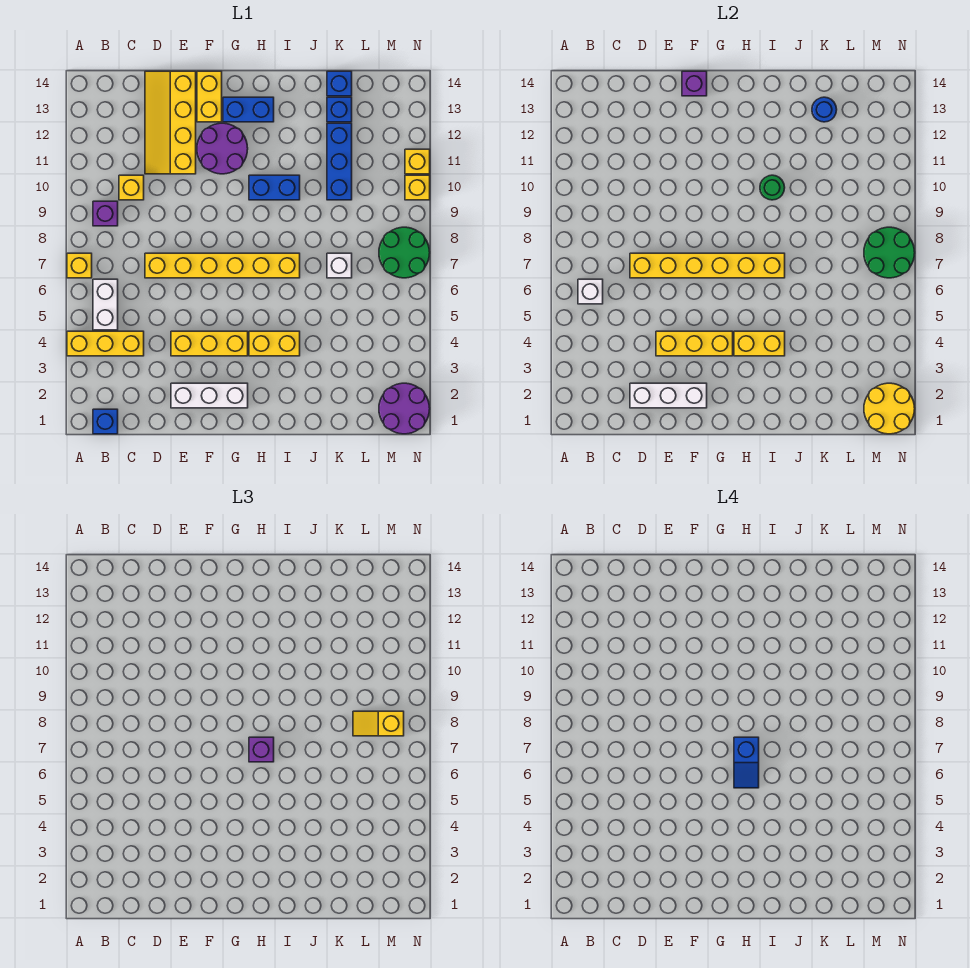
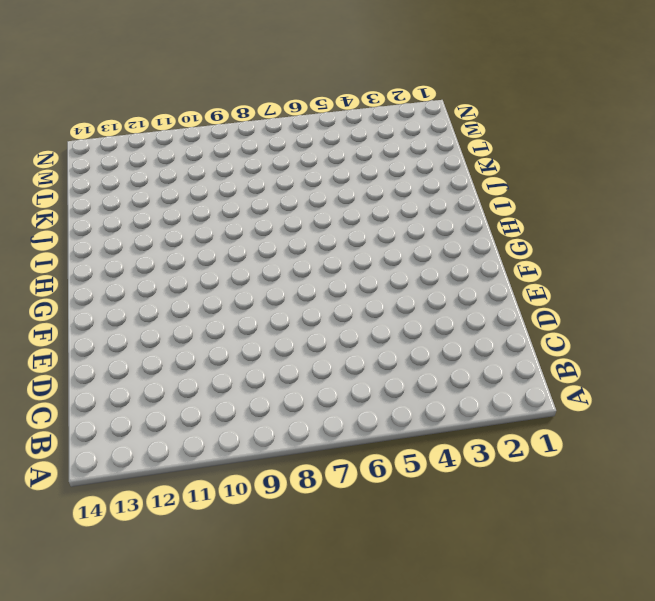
none -> yellow brick A4:C4 level 1
none -> yellow brick A7 level 1
none -> blue brick B1 level 1
none -> white brick B5:B6 level 1

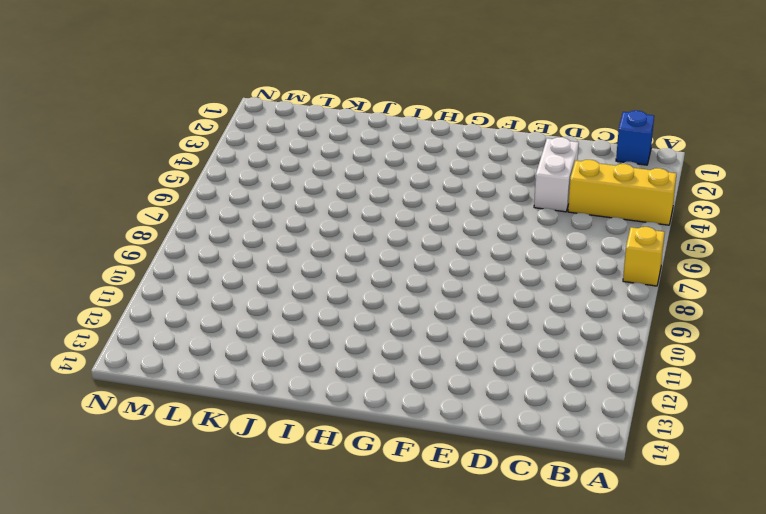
white brick D3:D4 level 1 -> white brick B5:B6 level 1
none -> purple brick B9 level 1
none -> yellow brick C10 level 1
none -> yellow brick D7:I7 level 1
none -> yellow slope D11:E14 level 1 top E

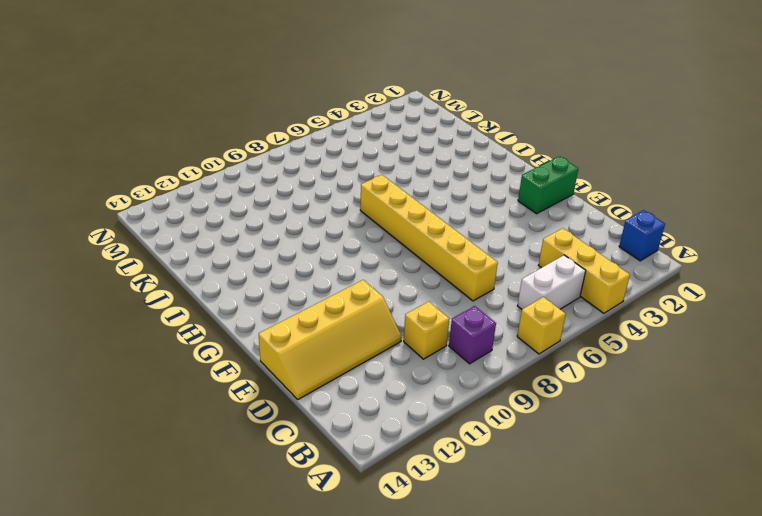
green brick F1:F2 level 1 -> white brick E2:G2 level 1
none -> yellow brick E4:G4 level 1
none -> purple round brick F11:G12 level 1
none -> yellow brick F13:F14 level 1
none -> blue brick G13:H13 level 1

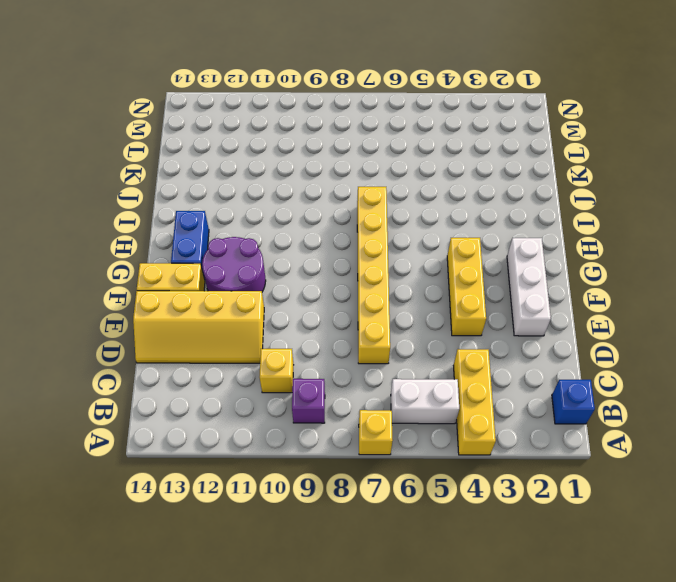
none -> yellow brick H4:I4 level 1
none -> blue brick H10:I10 level 1
none -> white brick K7 level 1
none -> blue brick K10:K12 level 1

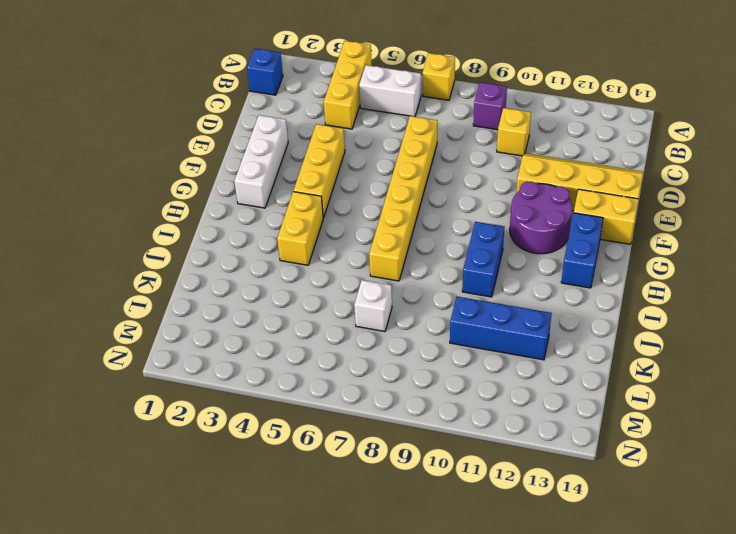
none -> blue brick K13 level 1
none -> blue brick K14 level 1
none -> purple round brick M1:N2 level 1
none -> green round brick M7:N8 level 1

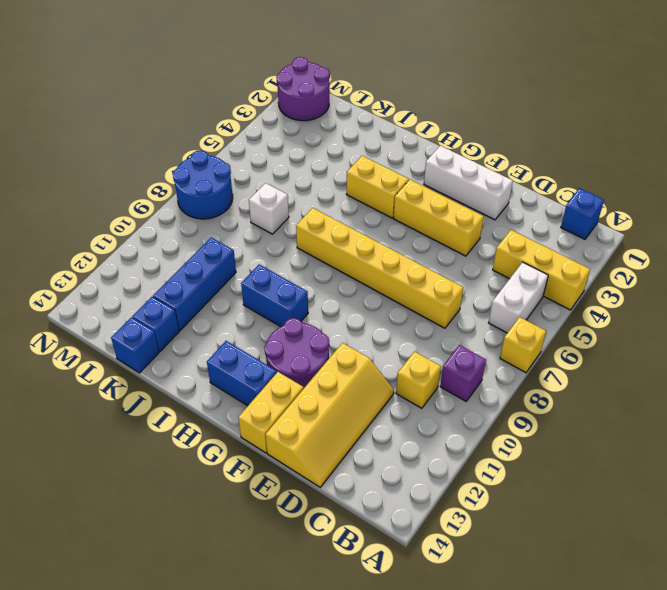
blue round brick M7:N8 level 1 -> green round brick M7:N8 level 1
none -> yellow brick N10 level 1
none -> yellow brick N11 level 1
none -> white brick B6 level 2
none -> white brick D2:F2 level 2

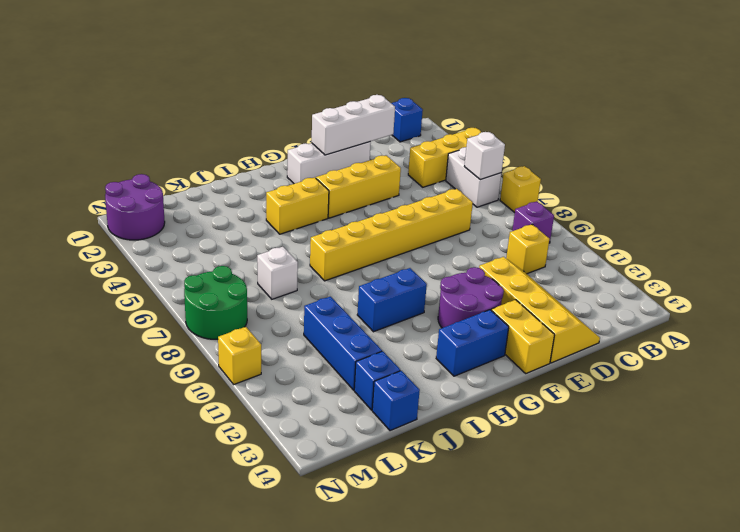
none -> yellow brick N11 level 1
none -> yellow brick D7:I7 level 2
none -> yellow brick E4:G4 level 2
none -> purple brick F14 level 2

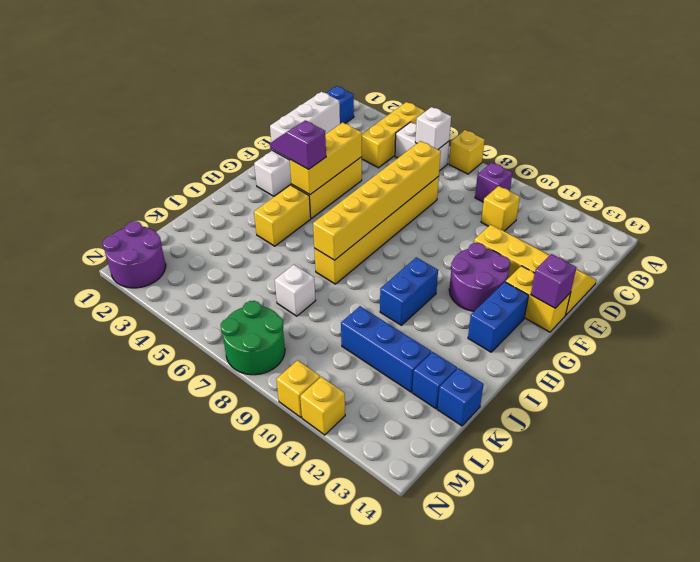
purple slope G3:G4 level 3 top 4 -> none
none -> yellow brick H4:I4 level 2
none -> green round brick I10 level 2
none -> blue round brick K13 level 2
none -> yellow round brick M1:N2 level 2

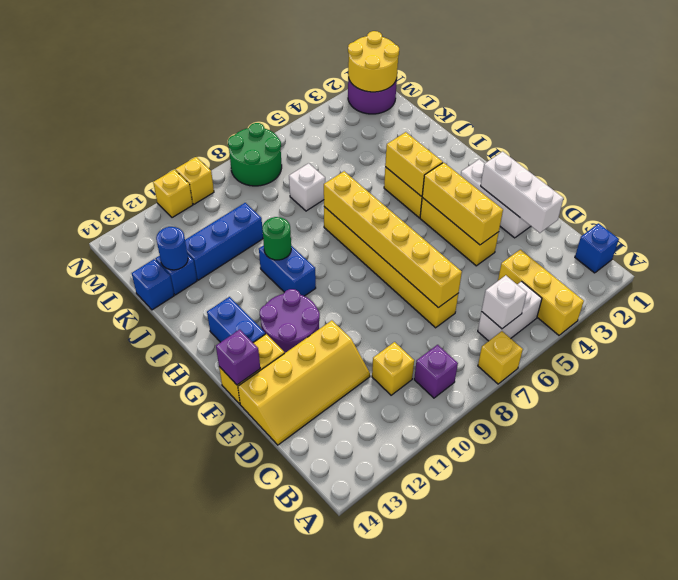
none -> green round brick M7:N8 level 2
none -> purple brick H7 level 3
none -> yellow slope L8:M8 level 3 top M
none -> blue slope H6:H7 level 4 top 7

